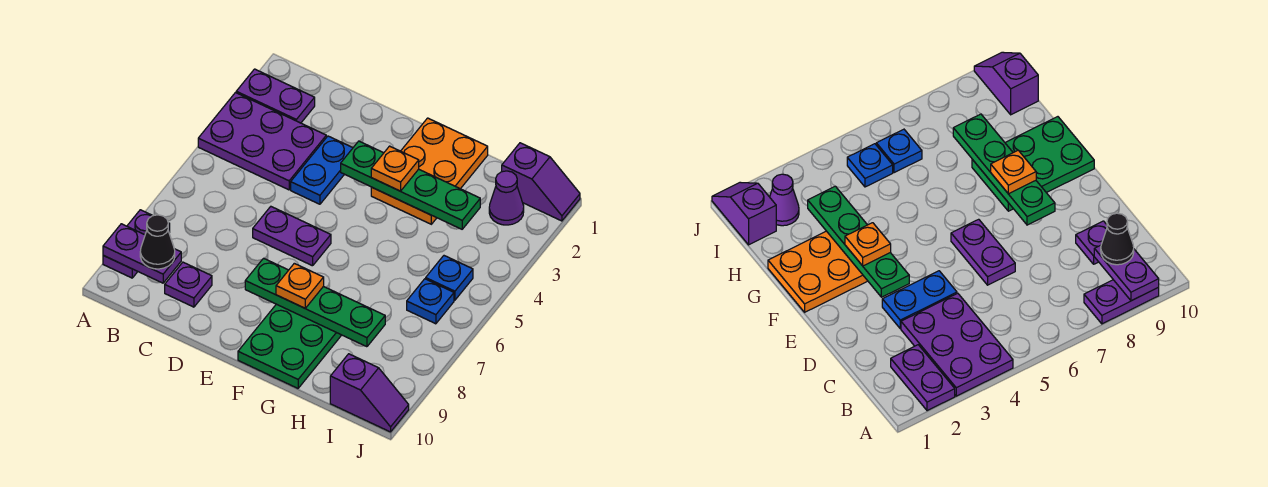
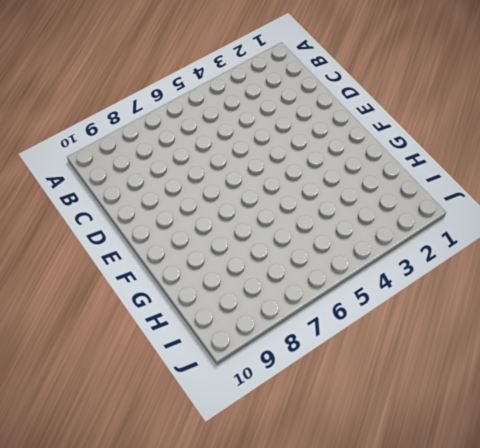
none -> purple plate A2:B2 level 1
none -> purple plate A3:C4 level 1
none -> purple plate A8:A9 level 1

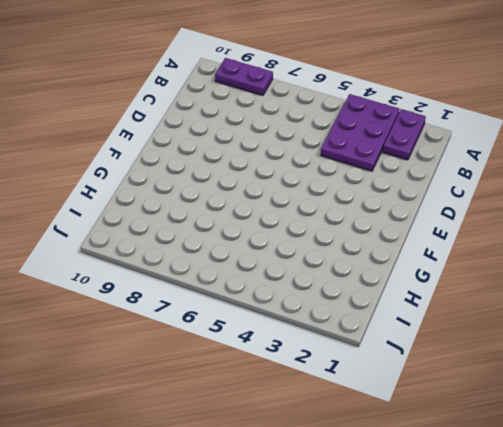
none -> purple plate C9 level 1
none -> blue plate D3:D4 level 1
none -> purple plate D6:E6 level 1

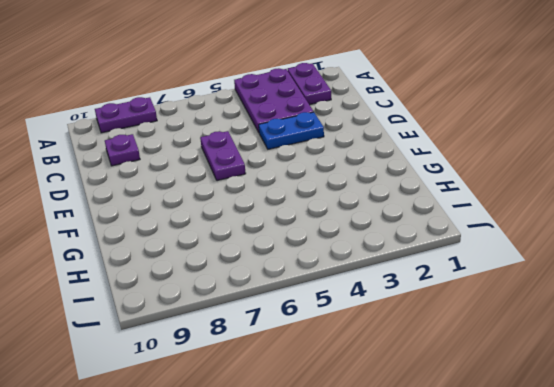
none -> orange plate F1:G3 level 1
none -> green plate F8:G10 level 1
none -> purple slope I1:J1 level 1 top I

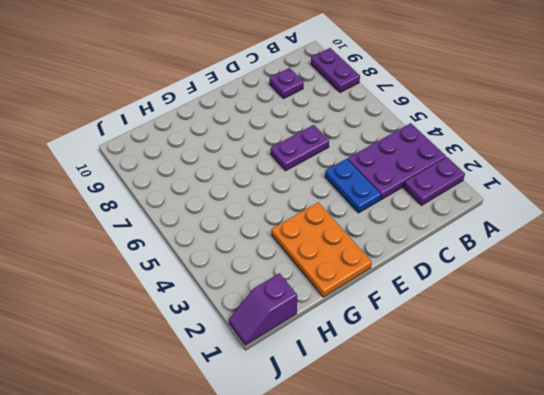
none -> green plate F8:G10 level 1
none -> purple cone I2 level 1
none -> blue plate I5 level 1

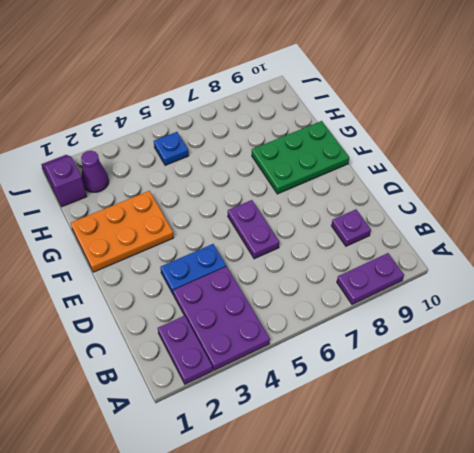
none -> blue plate I6 level 1
none -> purple slope I10:J10 level 1 top I
none -> purple plate A9:B9 level 2

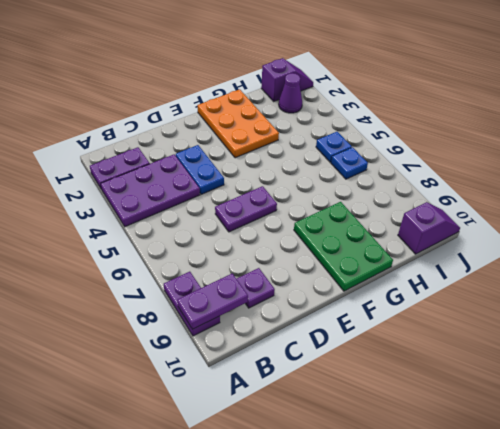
none -> green plate E3:H3 level 2
none -> green plate E8:H8 level 2
none -> black cone B9 level 3

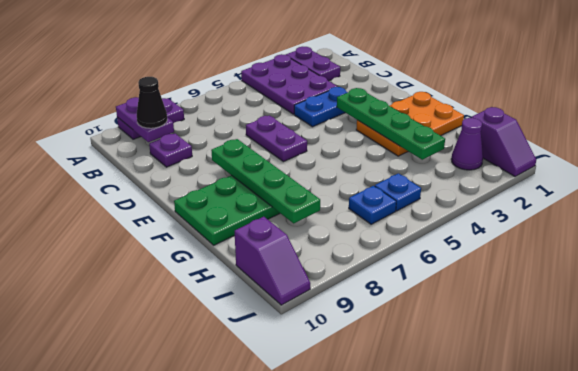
none -> orange plate F3 level 3
none -> orange plate F8 level 3

